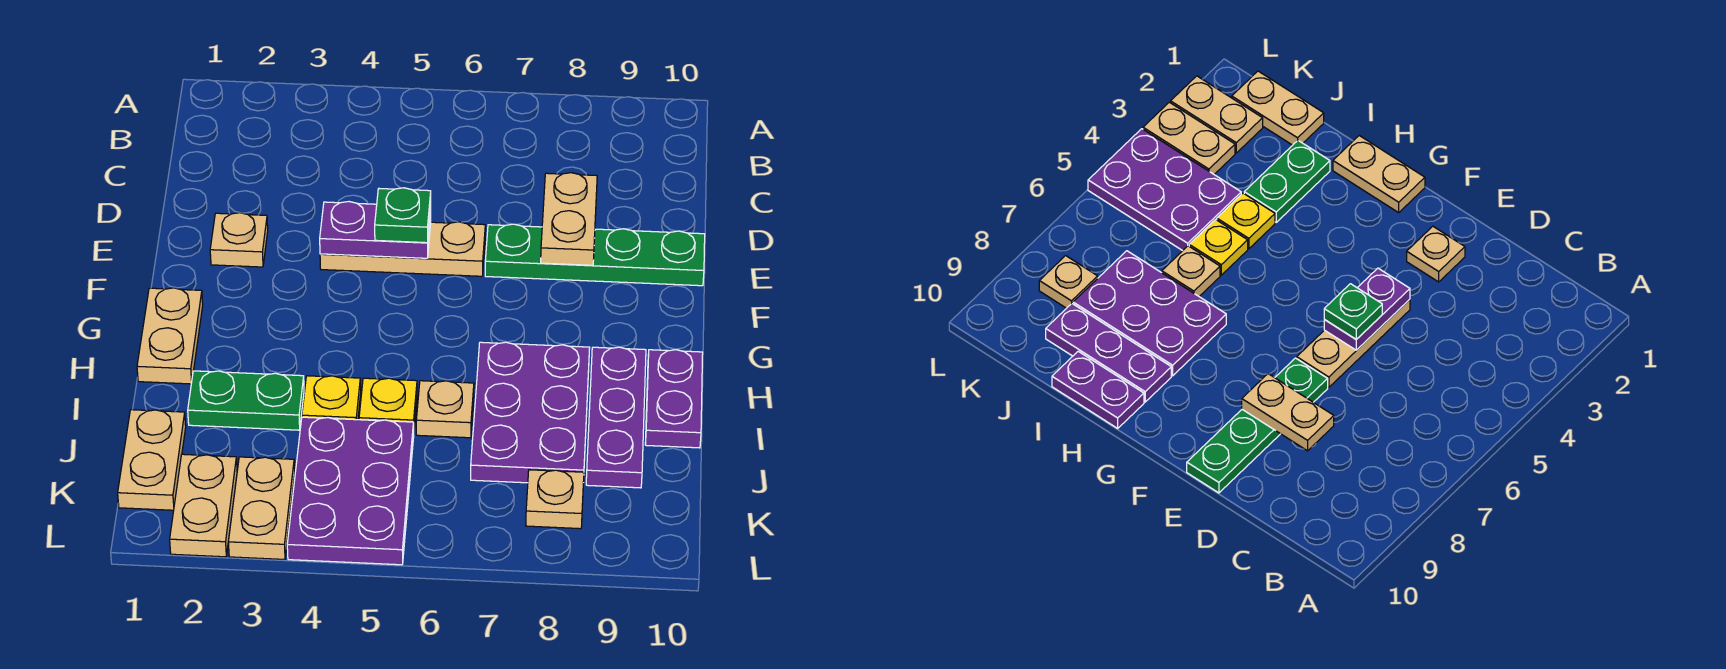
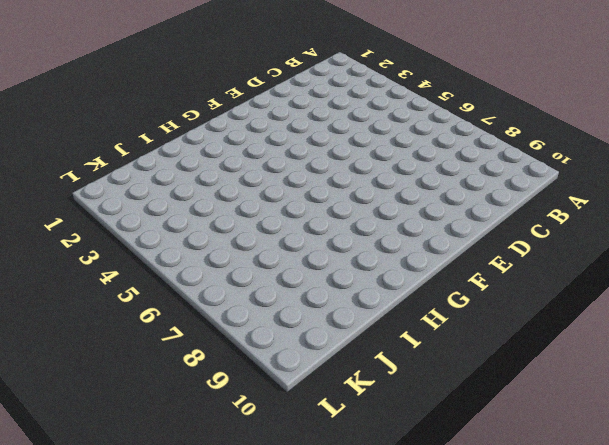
none -> tan plate E2 level 1
none -> tan plate E4:E6 level 1
none -> green plate E7:E10 level 1

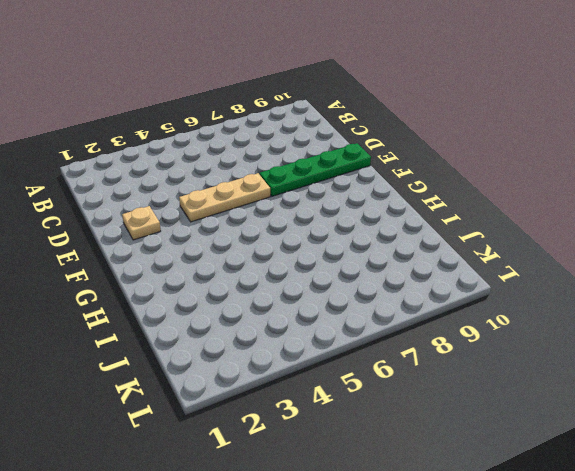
none -> tan plate G1:H1 level 1
none -> purple plate H7:J8 level 1
none -> purple plate H9:J9 level 1

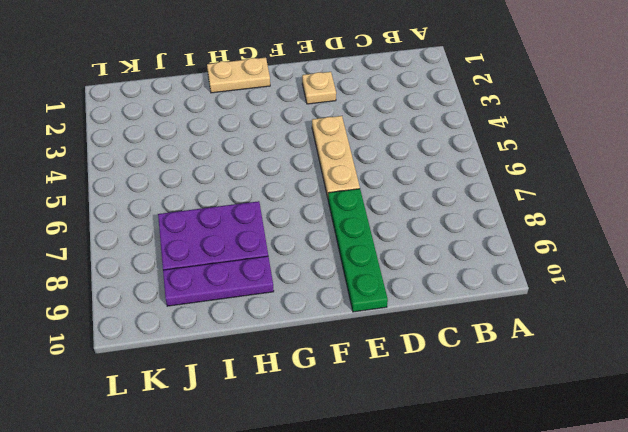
none -> purple plate H10:I10 level 1
none -> green plate I2:I3 level 1
none -> yellow plate I4 level 1

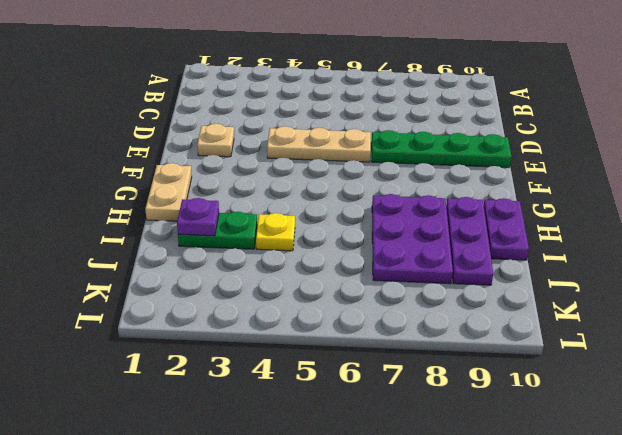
purple plate I2 level 2 -> none
none -> yellow plate I5 level 1
none -> tan plate I6 level 1
none -> tan plate J1:K1 level 1

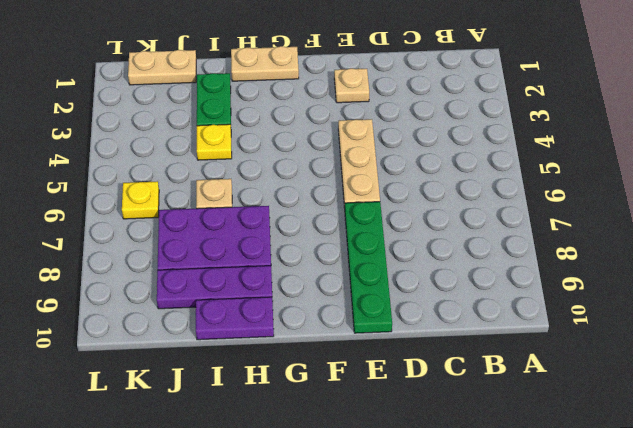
yellow plate K6 level 1 -> yellow plate I5 level 1
none -> purple plate J4:L5 level 1
none -> tan plate K2:L2 level 1
none -> tan plate K3:L3 level 1

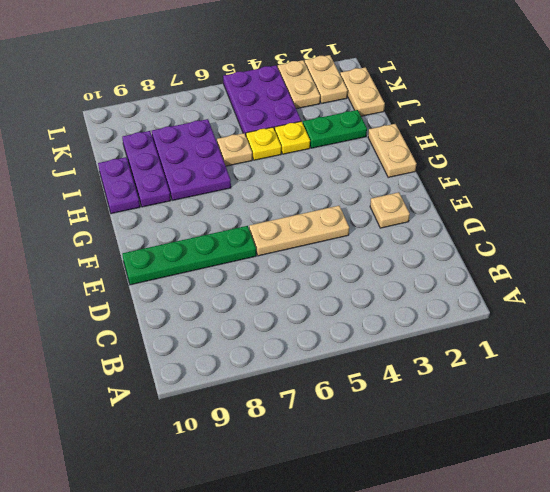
none -> tan plate K8 level 1
none -> tan plate D8:E8 level 2
none -> purple plate E4:E5 level 2

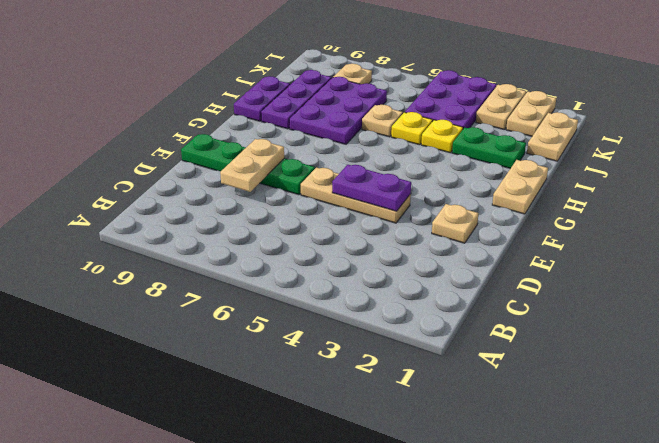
none -> green plate E5 level 3

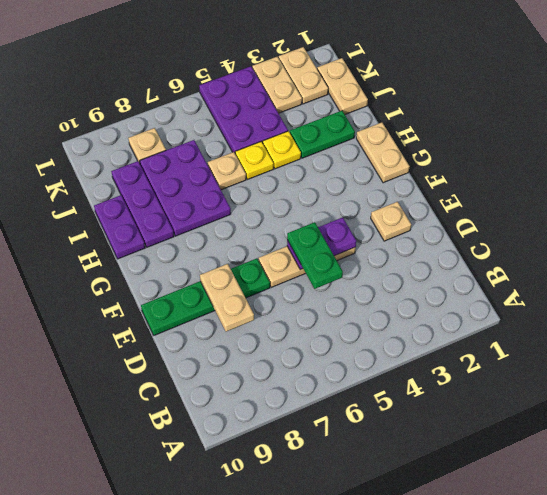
green plate D5:E5 level 3 -> green plate E5 level 3

